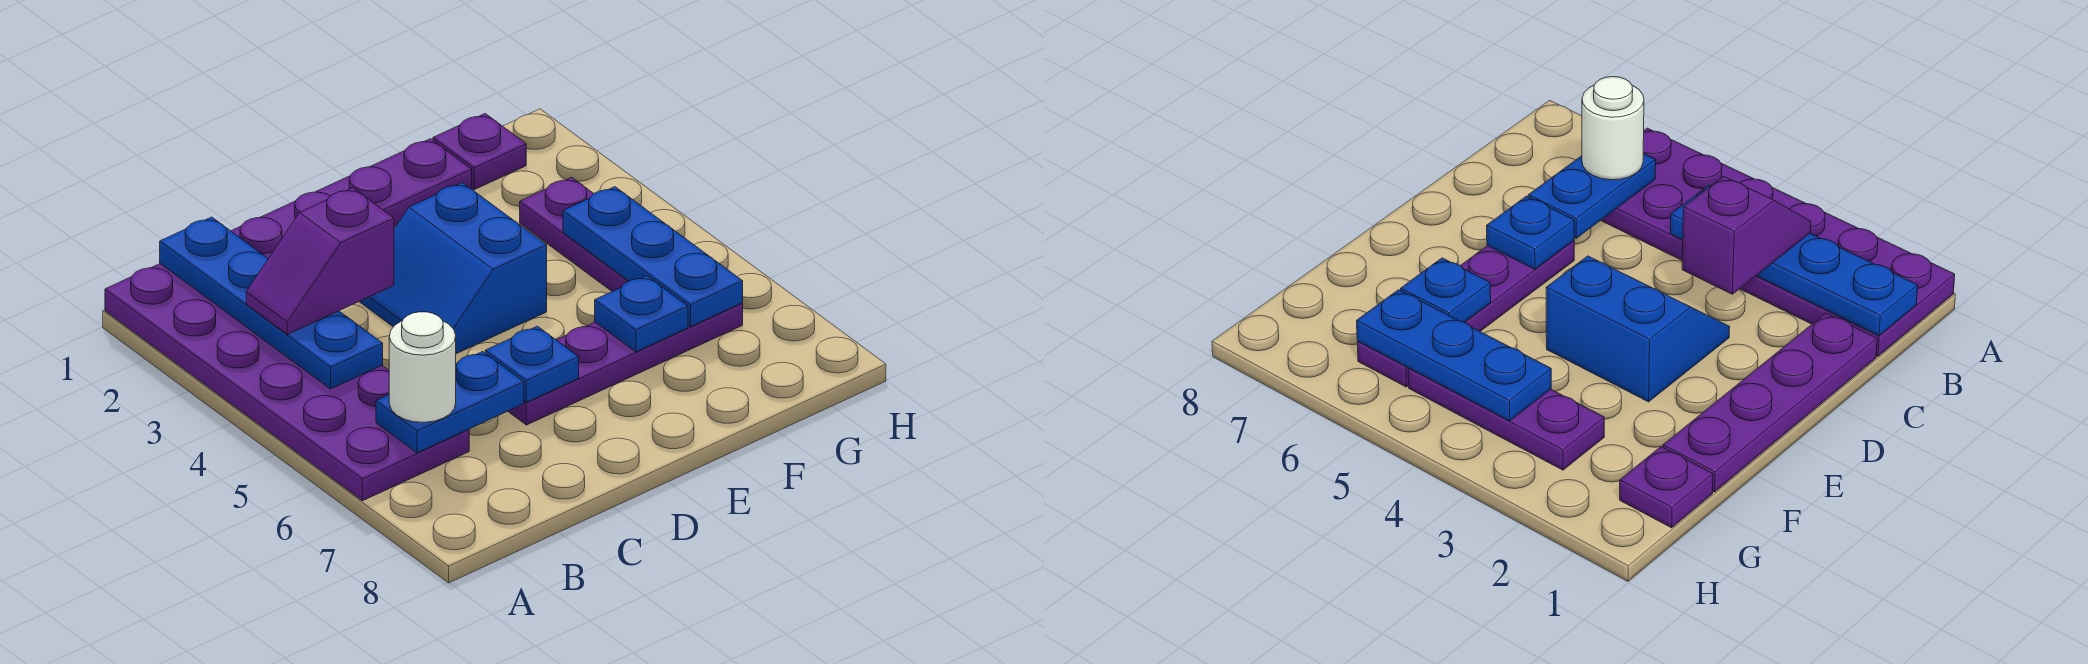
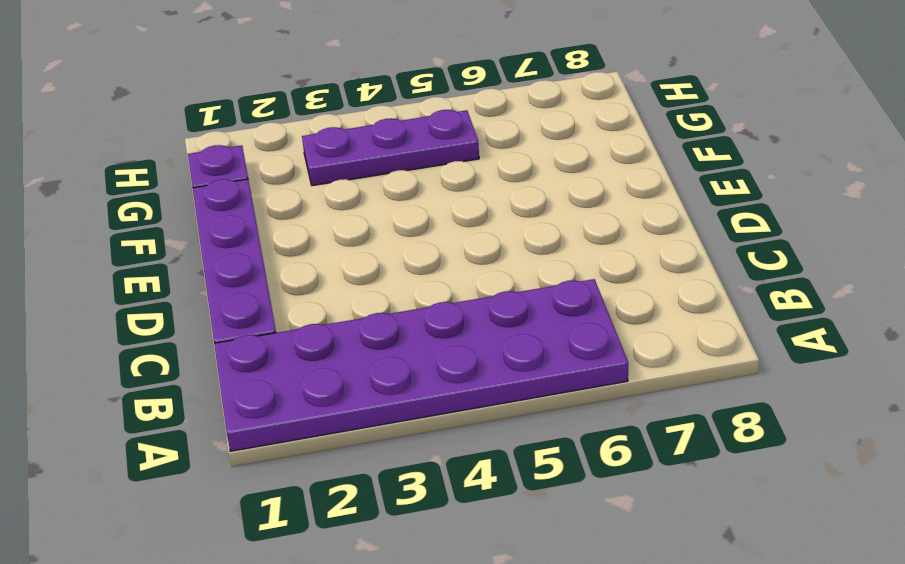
none -> blue slope D3:E4 level 1 top E
none -> purple plate D6:G6 level 1
none -> blue plate B1:B4 level 2

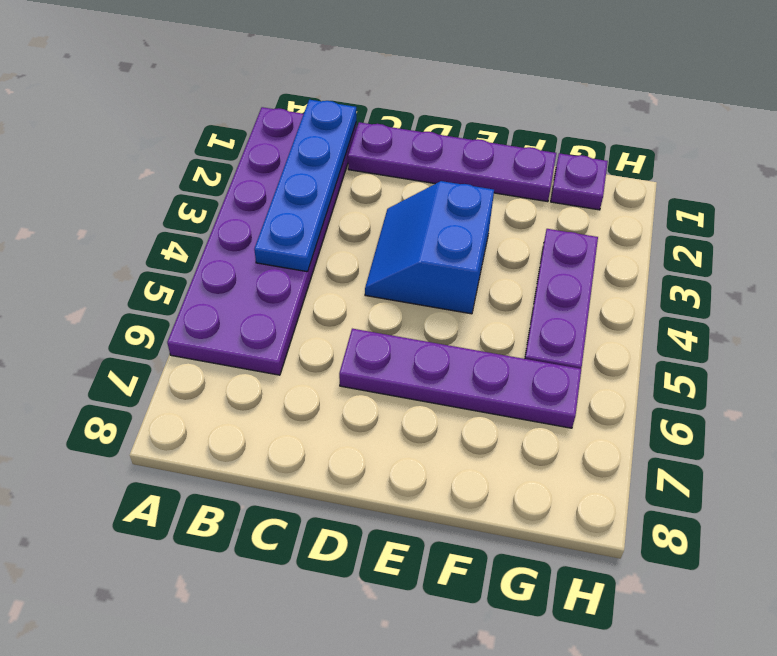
none -> blue plate B6:C6 level 2
none -> blue plate D6 level 2
none -> blue plate F6 level 2

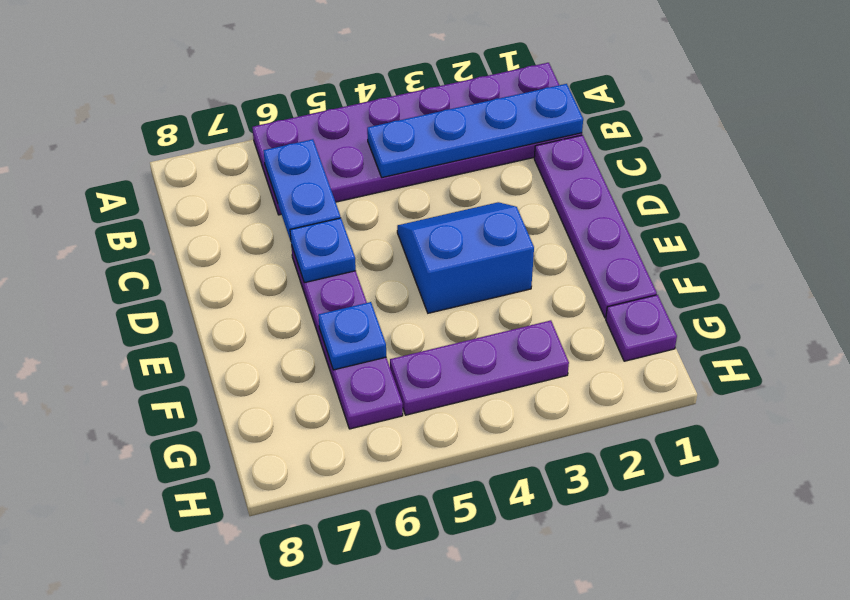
none -> blue plate G4:G6 level 2
none -> purple slope B3:C3 level 3 top C
none -> white round brick B6 level 3

